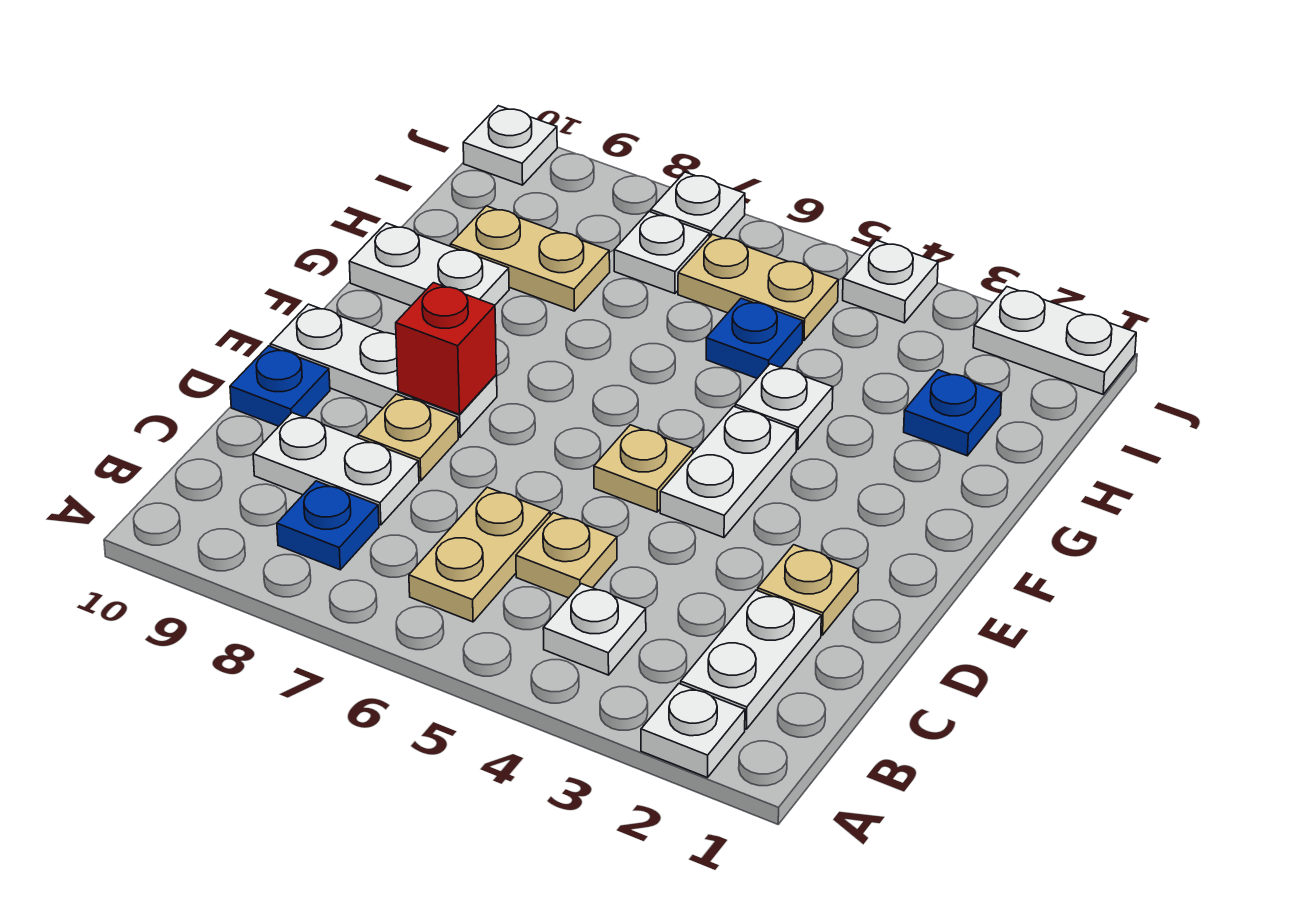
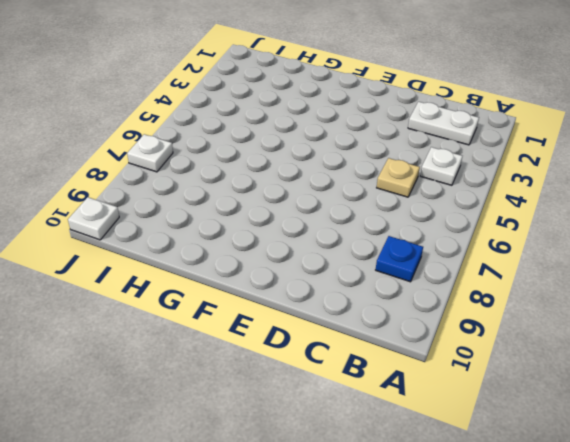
none -> white plate A2 level 1
none -> tan plate B6:C6 level 1
none -> white plate C8:C9 level 1

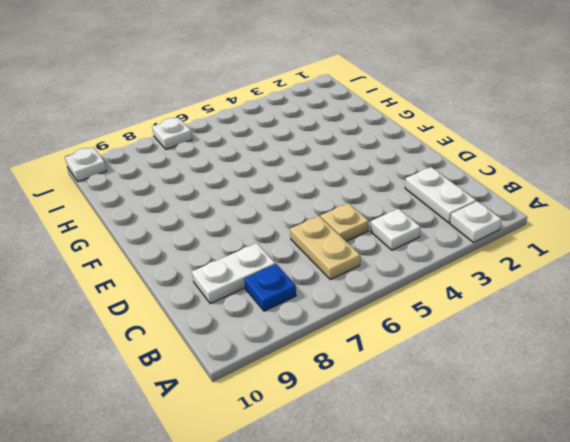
none -> tan plate D2 level 1
none -> tan plate D8 level 1
none -> blue plate D10 level 1

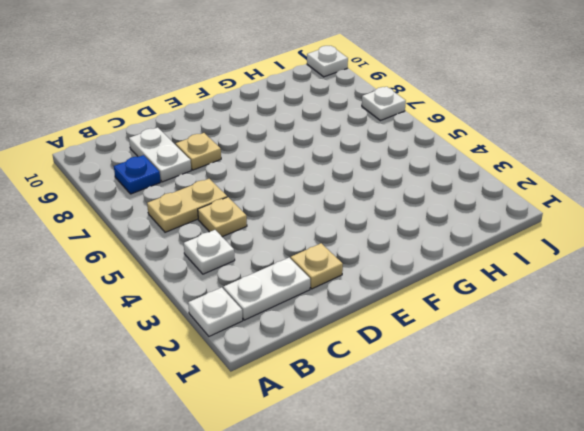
none -> blue plate D10 level 1
none -> white plate E4:F4 level 1
none -> tan plate E5 level 1

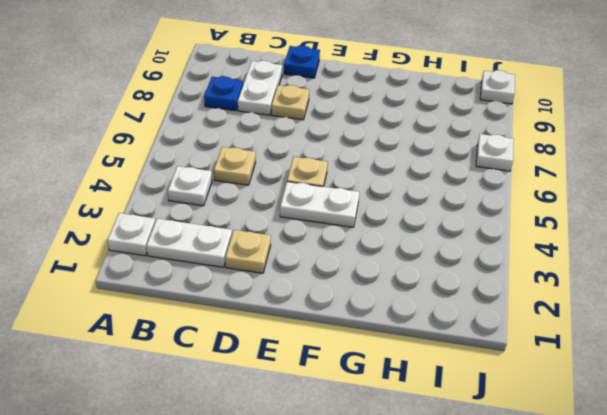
none -> tan plate B6:C6 level 1
none -> white plate E8:E10 level 1
none -> white plate G4 level 1

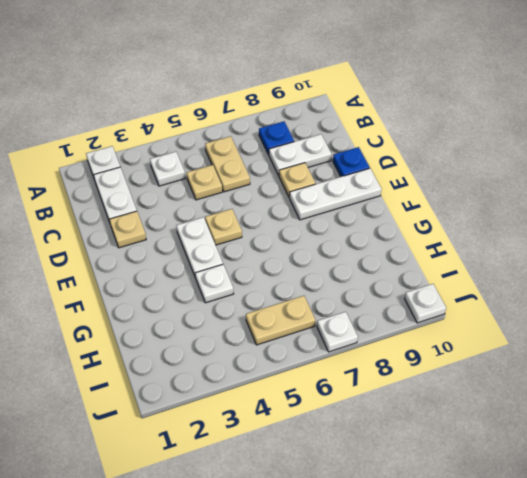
none -> white plate G9:G10 level 1
none -> blue plate H2 level 1
none -> blue plate H5 level 1

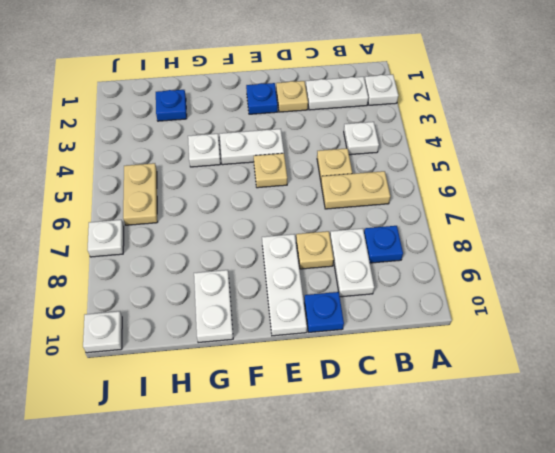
blue plate E2 level 1 -> blue plate H5 level 1
none -> tan plate H8:H9 level 1
none -> white plate I7 level 1
none -> white plate J1:J2 level 1

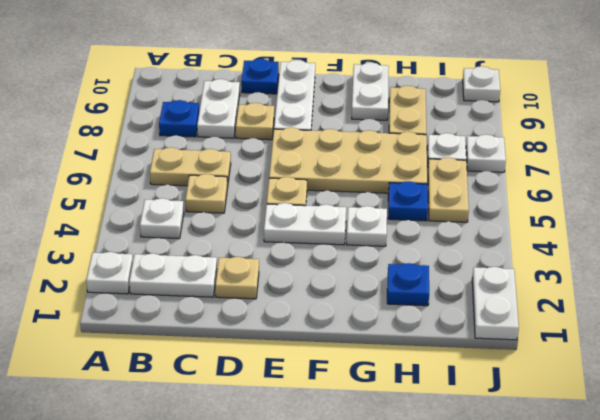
tan plate E6:H7 level 1 -> none
none -> white plate J4 level 1
none -> red brick E8 level 2

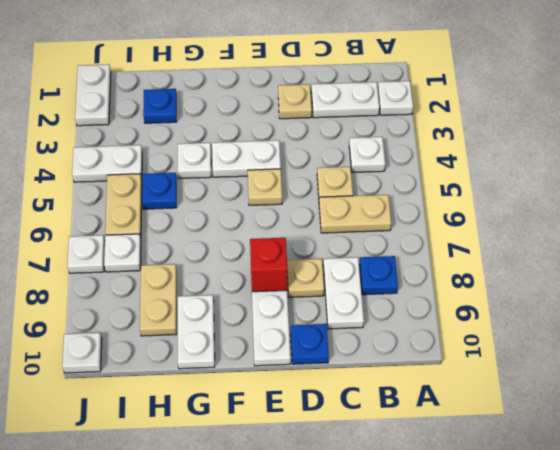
white plate I4:J4 level 1 -> white plate J4 level 1

